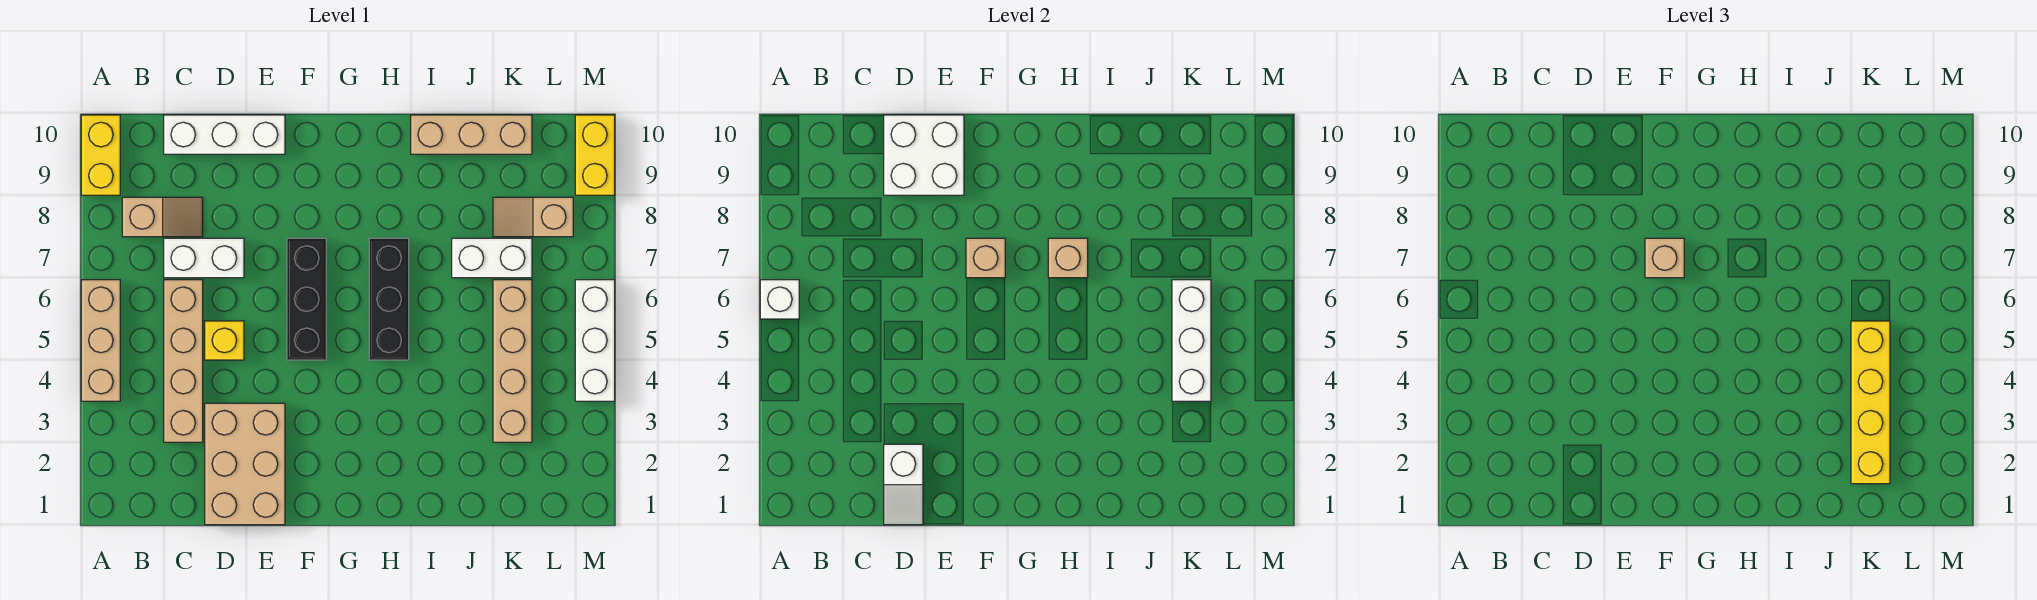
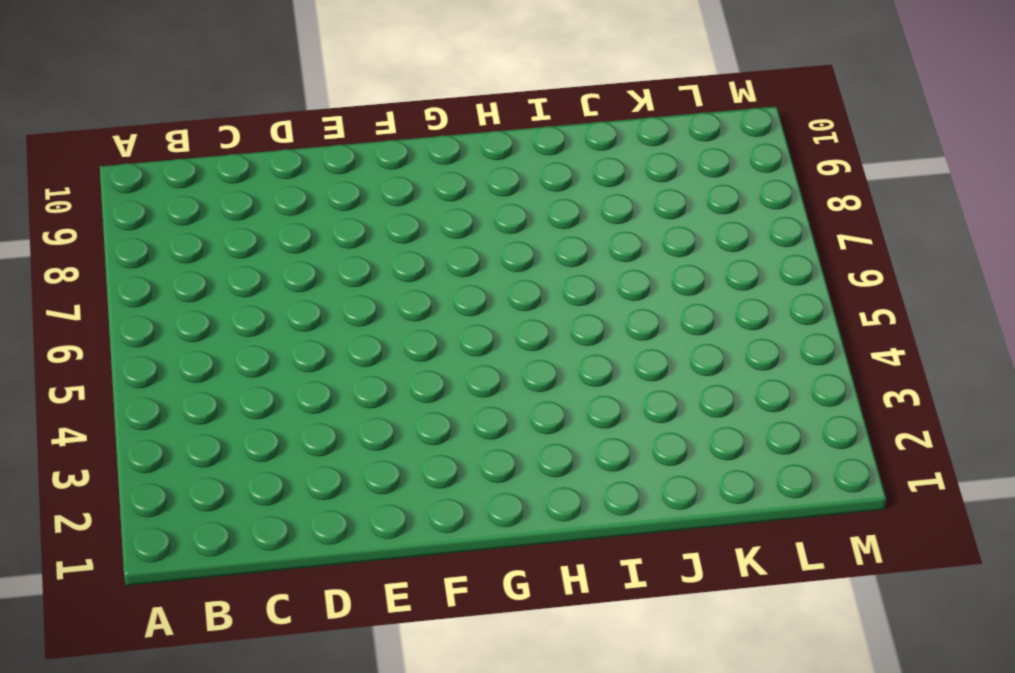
none -> tan brick A4:A6 level 1
none -> yellow brick A9:A10 level 1
none -> tan slope B8:C8 level 1 top B

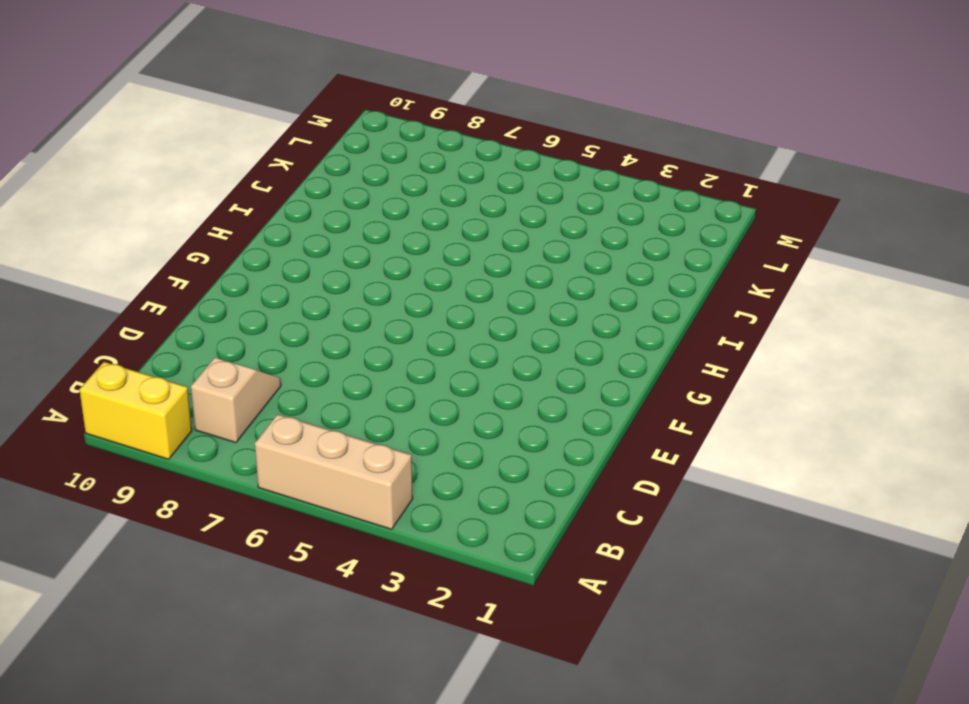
none -> tan brick C3:C6 level 1
none -> white brick C7:D7 level 1
none -> white brick C10:E10 level 1

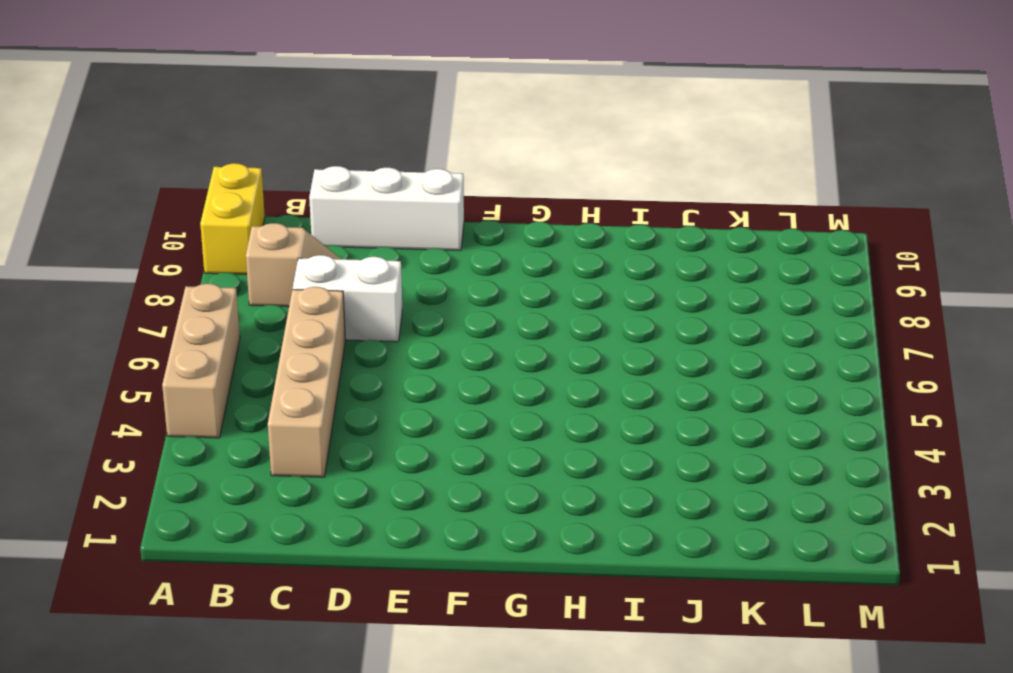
none -> tan brick D1:E3 level 1
none -> yellow brick D5 level 1
none -> black brick F5:F7 level 1

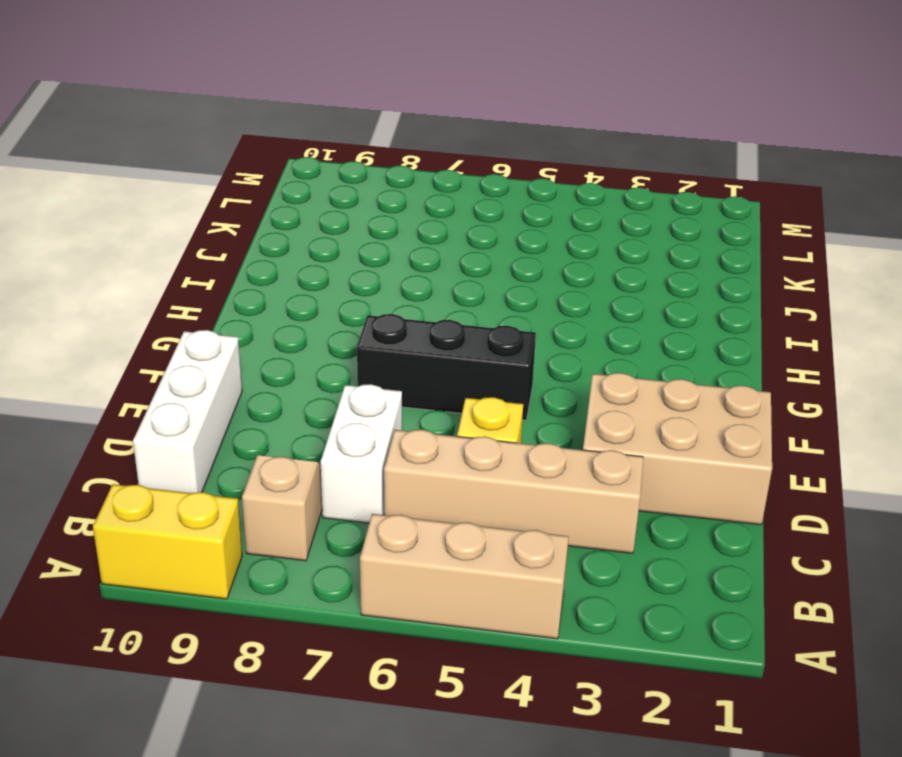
none -> black brick H5:H7 level 1
none -> tan brick I10:K10 level 1
none -> white brick J7:K7 level 1

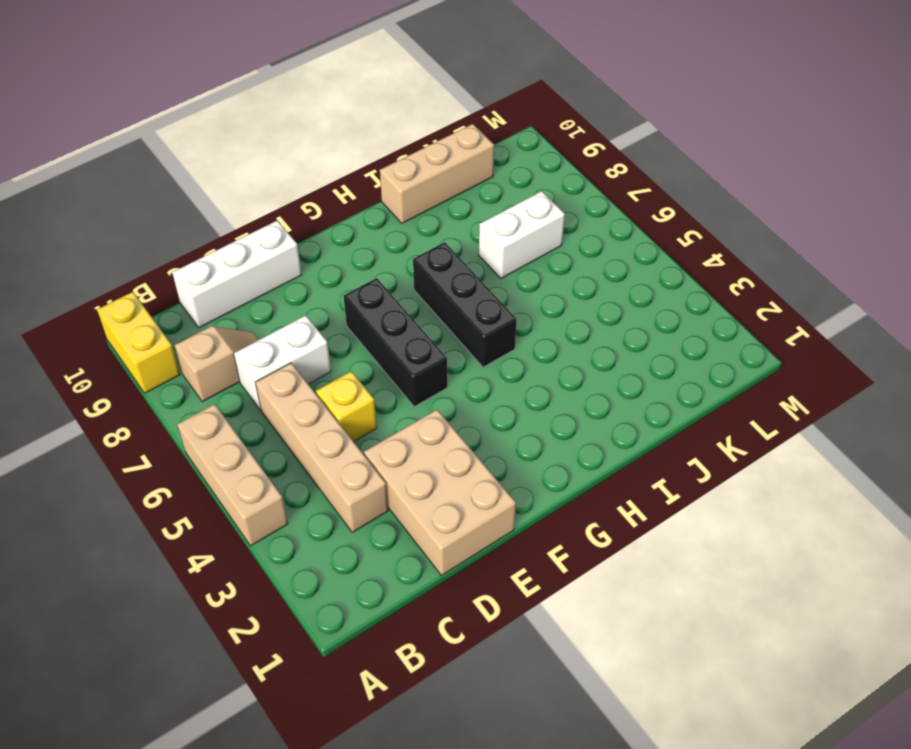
none -> tan brick K3:K6 level 1
none -> tan slope K8:L8 level 1 top L
none -> white brick M4:M6 level 1

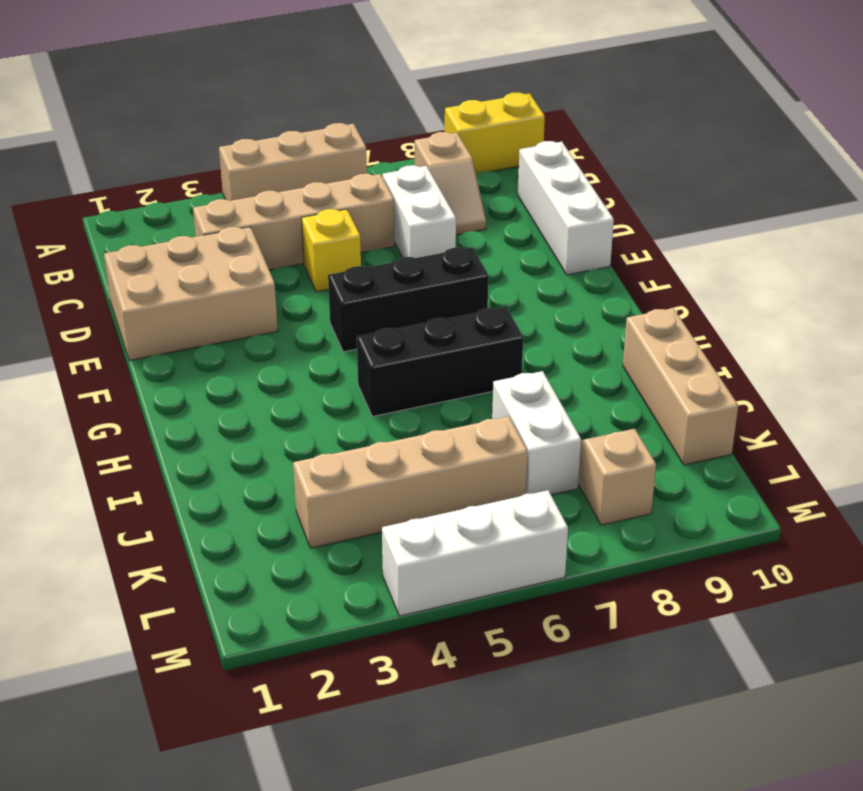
none -> yellow brick M9:M10 level 1
none -> white brick A6 level 2
none -> white slope D1:D2 level 2 top 2

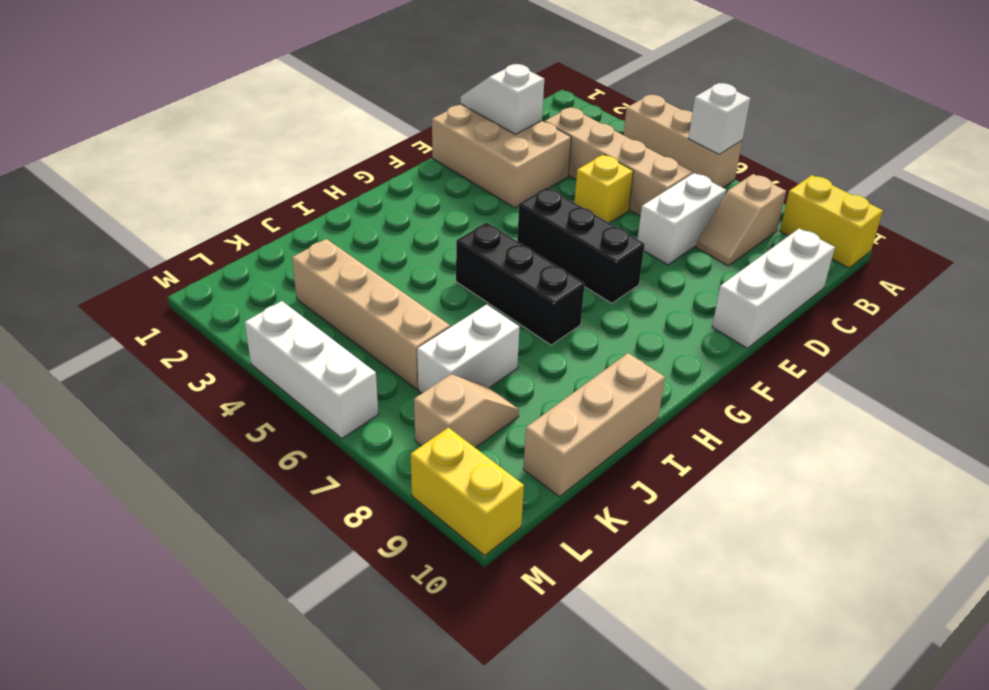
none -> white brick D9:E10 level 2
none -> tan brick F7 level 2
none -> tan brick H7 level 2

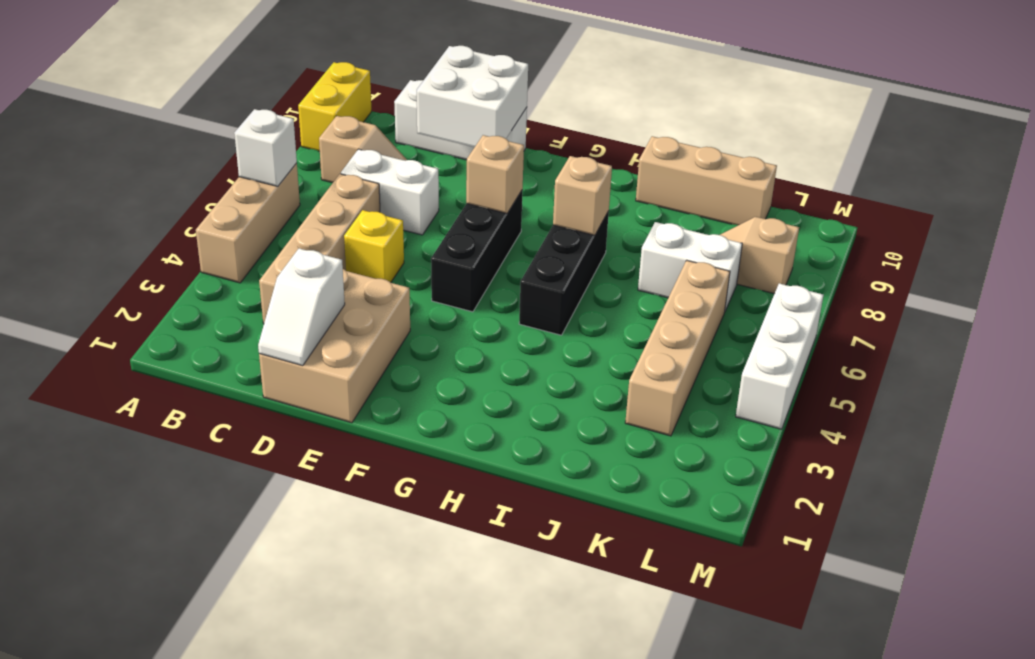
none -> yellow brick M9:M10 level 1
none -> white brick K4:K6 level 2
none -> tan brick F7 level 3

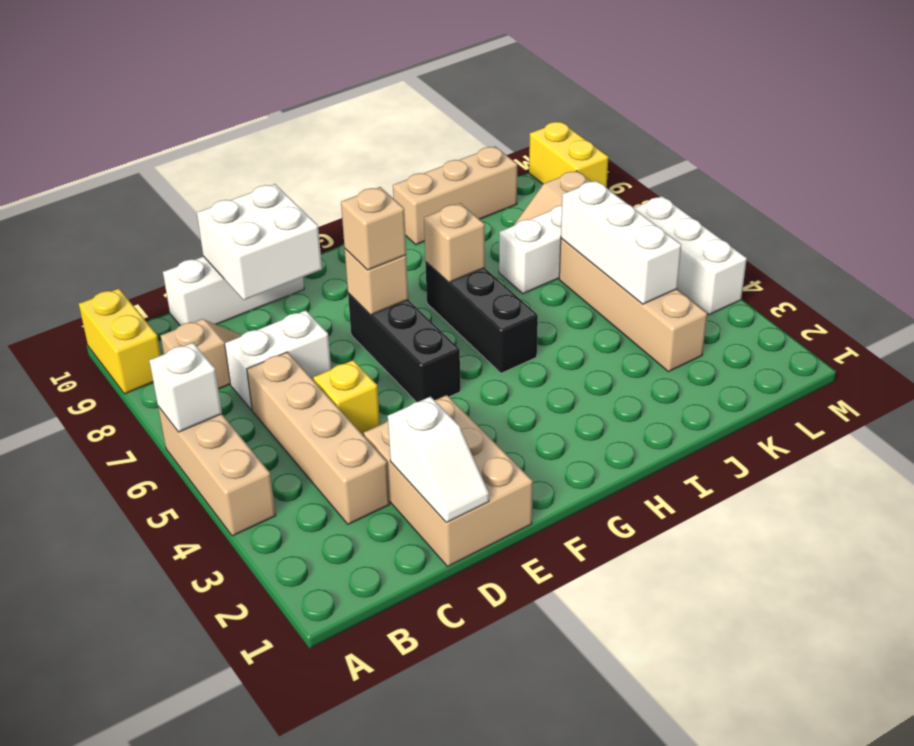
none -> yellow brick K2:K5 level 3

